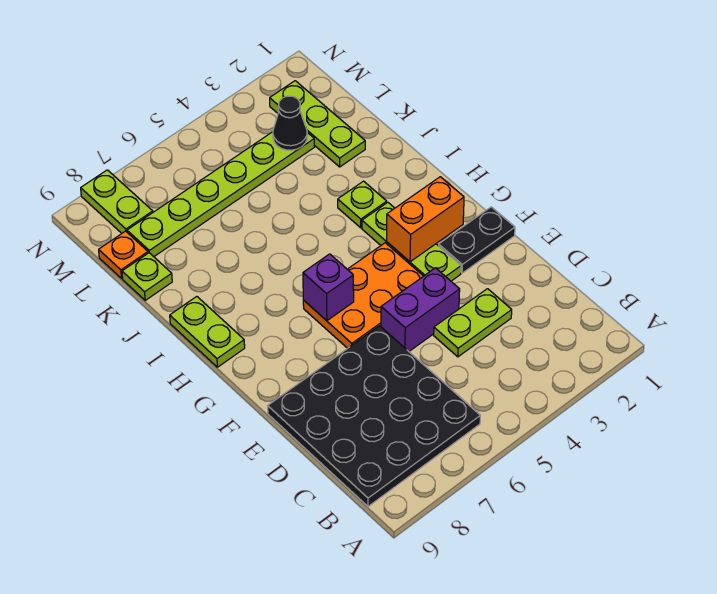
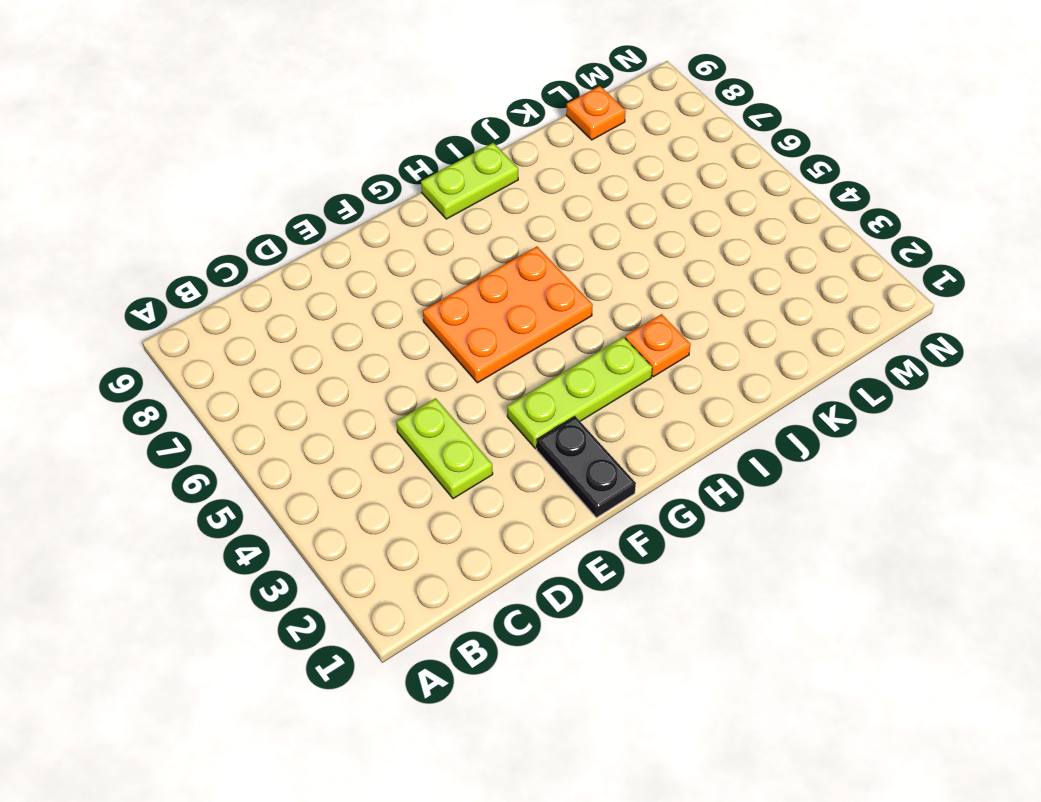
orange plate F5:H6 level 1 -> orange plate F4:G6 level 1
orange plate I3 level 1 -> lime plate I3 level 1
none -> black plate B6:E9 level 1
none -> purple brick E4:E5 level 1
none -> lime plate K2:M2 level 1

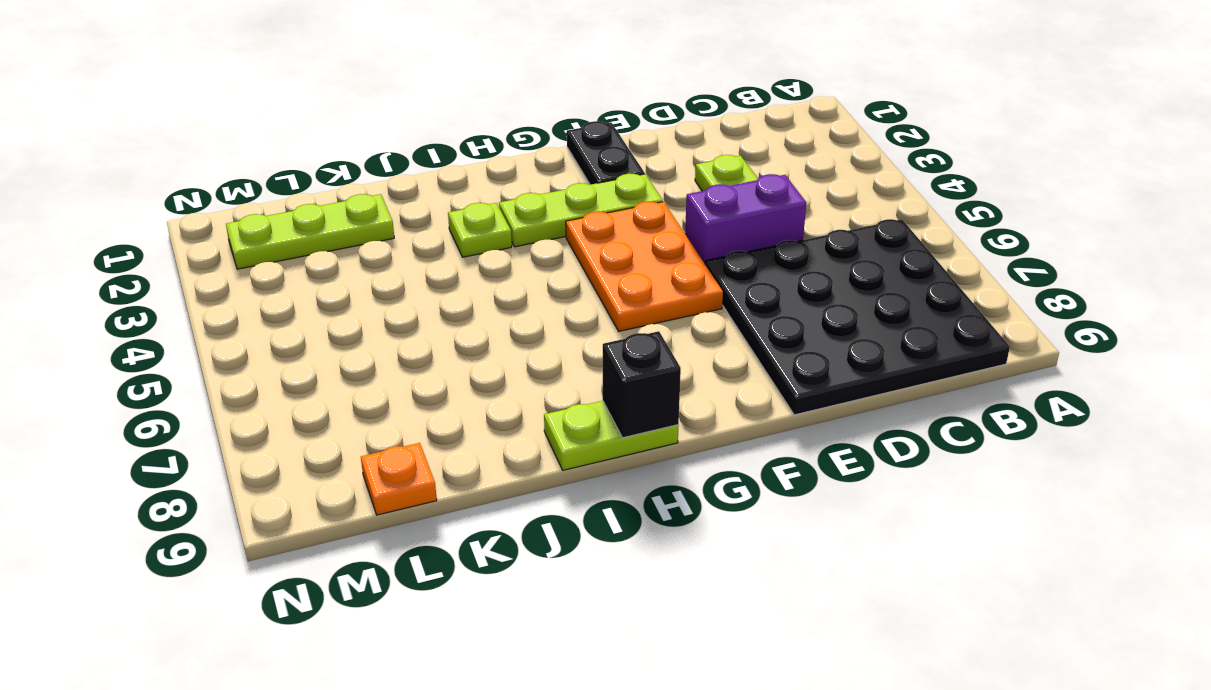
purple brick D5:E5 level 1 -> purple brick E4:E5 level 1
black brick H9 level 2 -> none
none -> lime plate K9 level 1
none -> lime plate L3:L8 level 1
none -> lime plate M8:N8 level 1

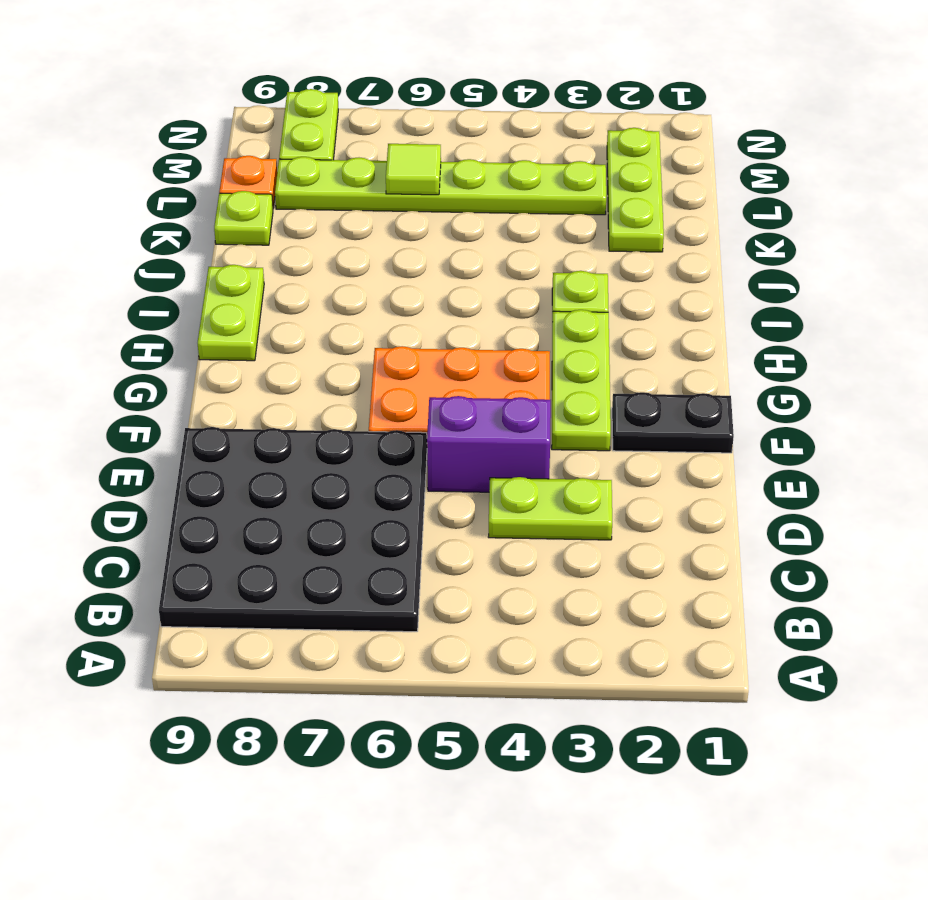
lime tile L6 level 2 -> none
none -> orange brick G2:G3 level 2
none -> purple brick G6 level 2
none -> black cone L3 level 2

